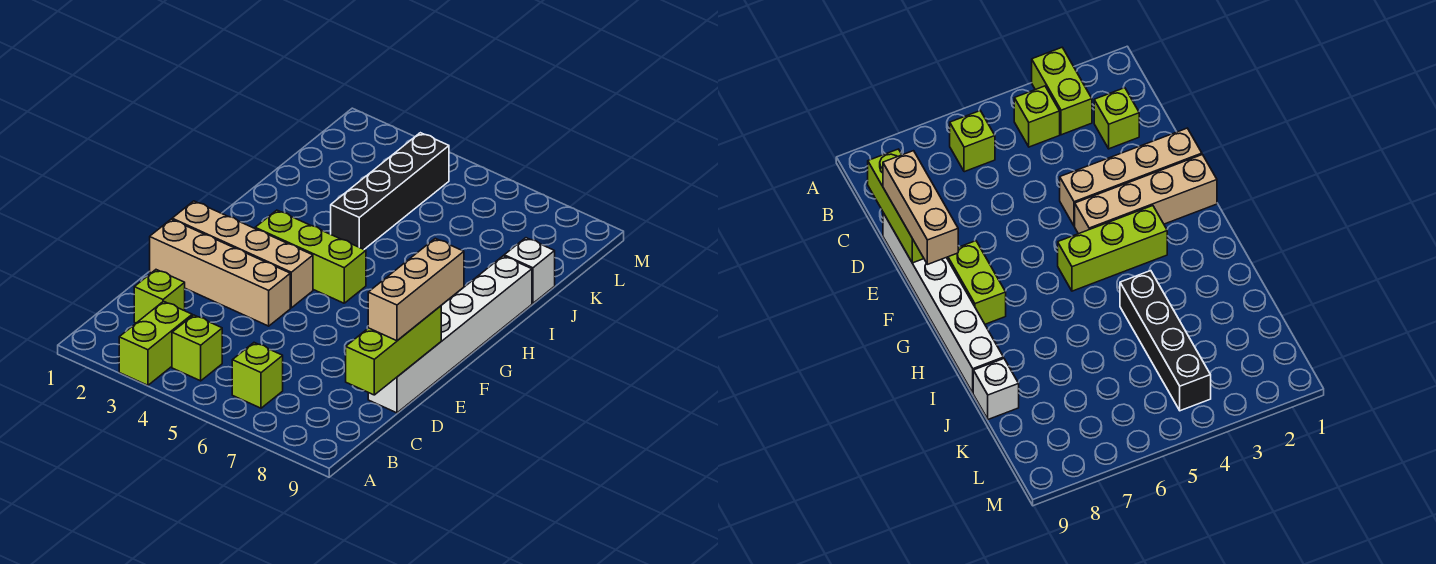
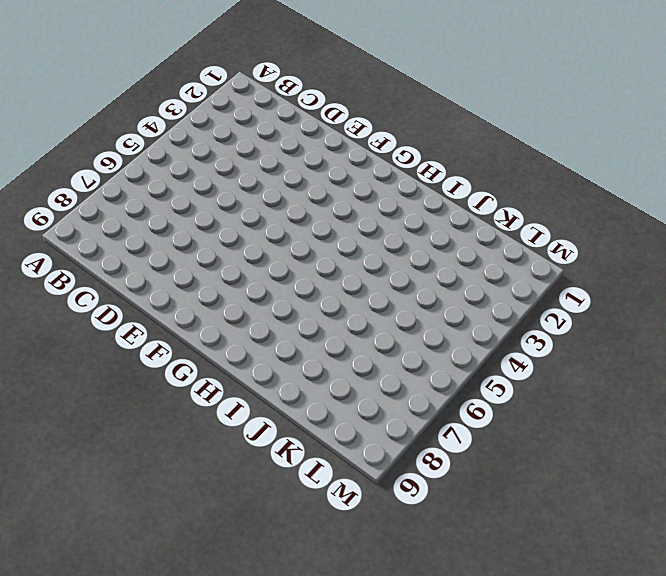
none -> lime brick A3:B3 level 1
none -> lime brick B4 level 1
none -> lime brick B6 level 1

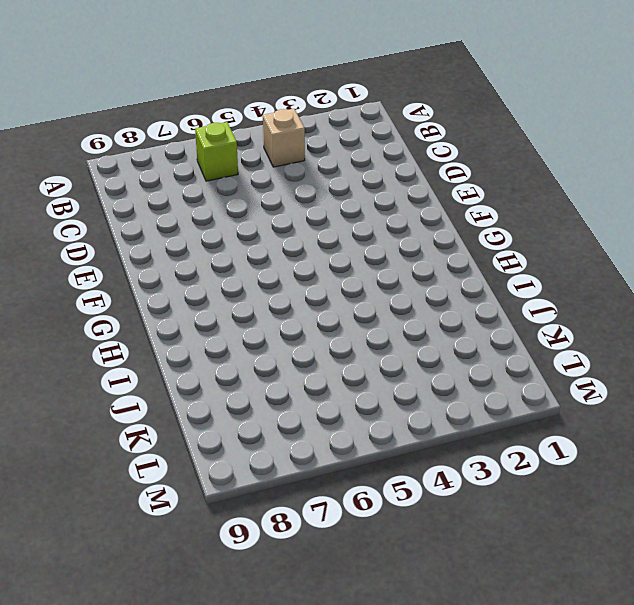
tan brick B4 level 1 -> lime brick B4 level 1
none -> lime brick A3:B3 level 1
none -> lime brick C2 level 1
none -> white brick D9:I9 level 1

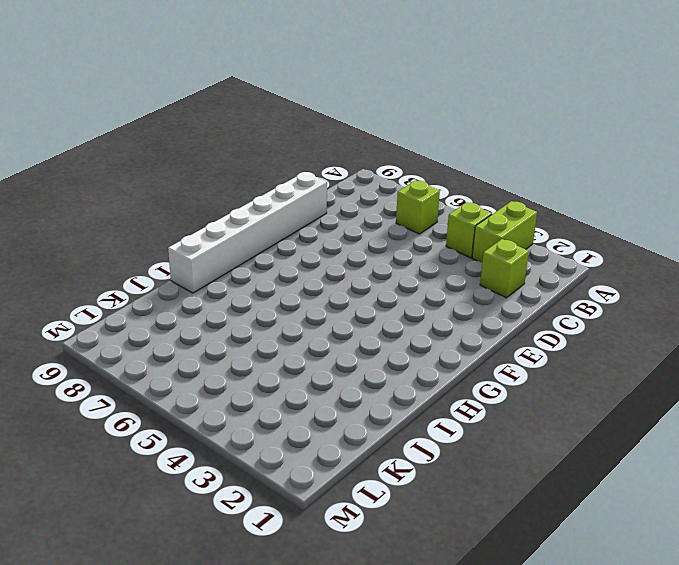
none -> tan brick E1:E4 level 1
none -> tan brick F1:F4 level 1
none -> lime brick F8:G8 level 1

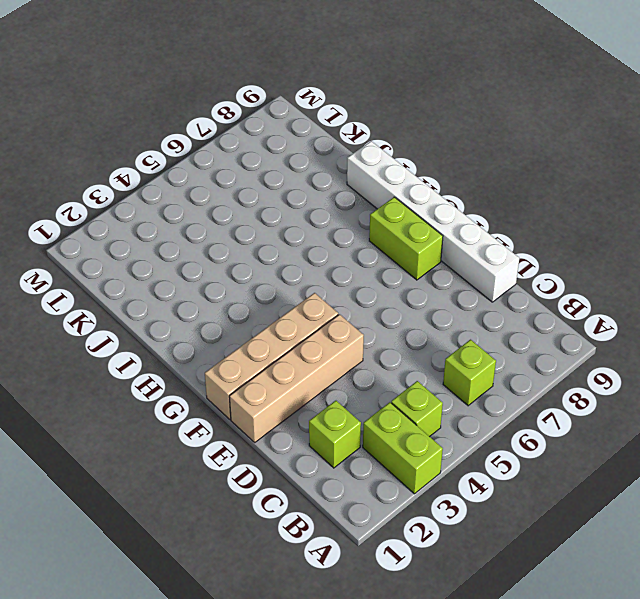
none -> lime brick G3:G5 level 1
none -> black brick I4:L4 level 1
none -> white brick J9 level 1

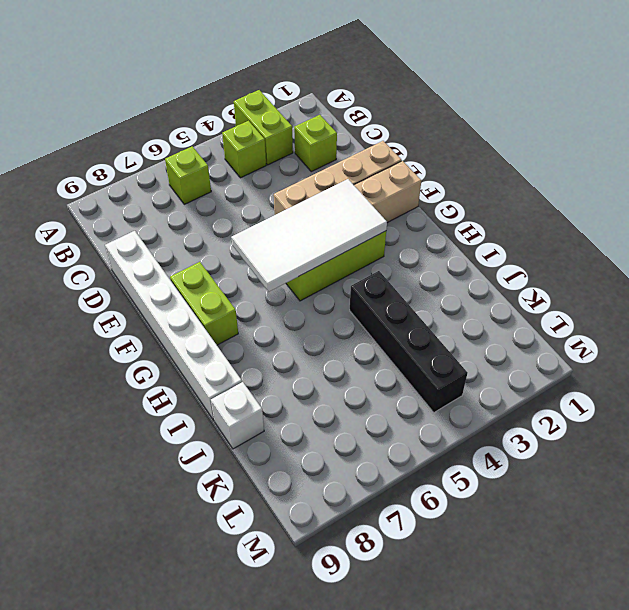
white tile F3:G6 level 2 -> none
none -> lime brick C9:E9 level 2
none -> tan brick D9:F9 level 3

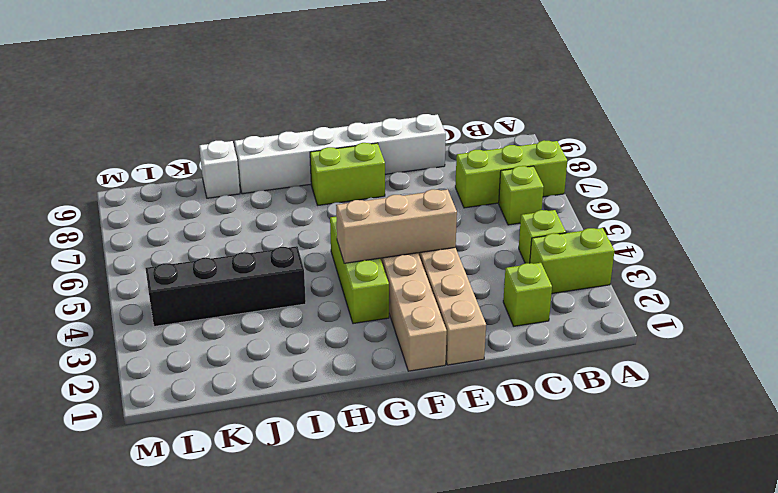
lime brick A7:C7 level 1 -> lime brick C9:E9 level 2
tan brick E4:G4 level 2 -> tan brick D9:F9 level 3

